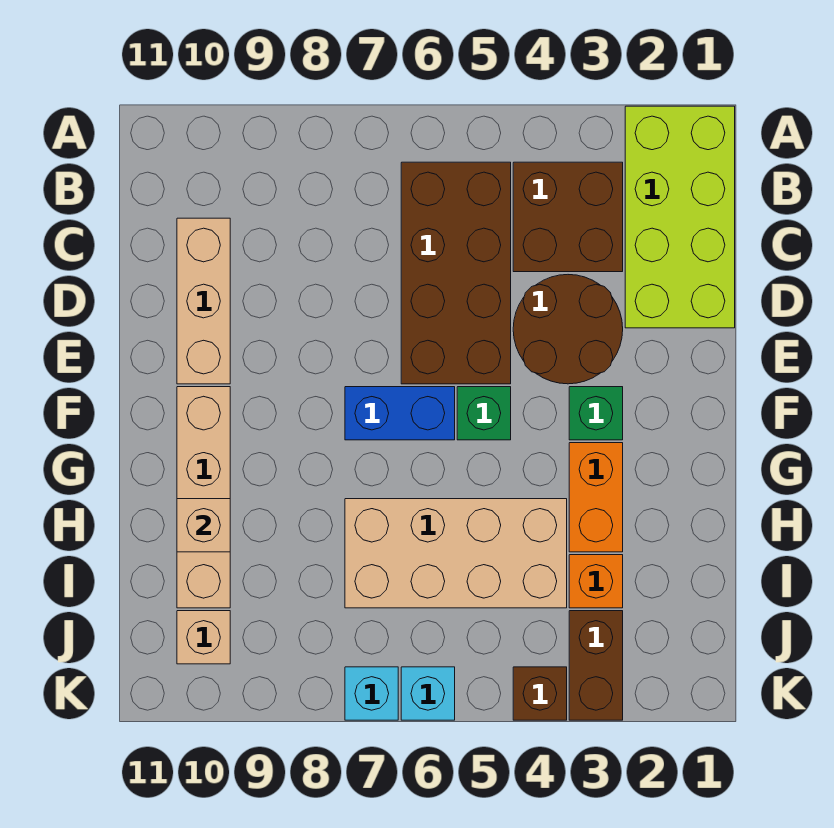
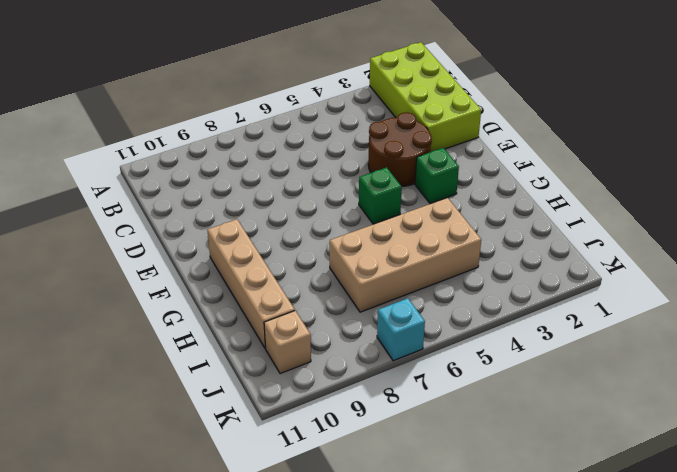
none -> brown brick B3:C4 level 1
none -> brown brick B5:E6 level 1
none -> tan brick C10:E10 level 1

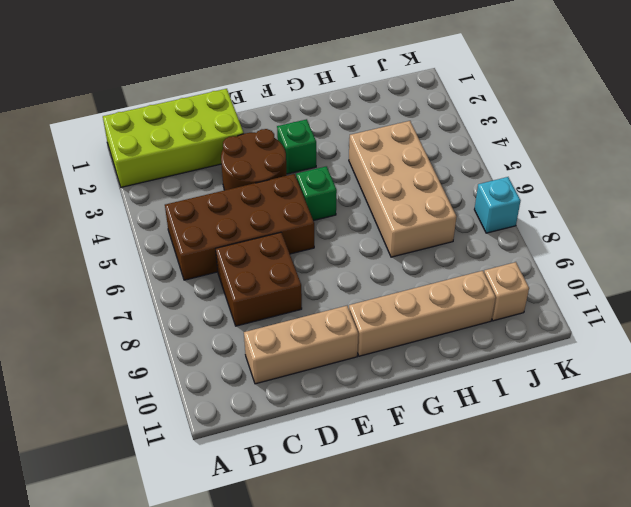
brown brick C7:D8 level 1 -> brown brick B3:C4 level 1
none -> blue brick F6:F7 level 1
none -> orange brick G3:H3 level 1
none -> orange brick I3 level 1

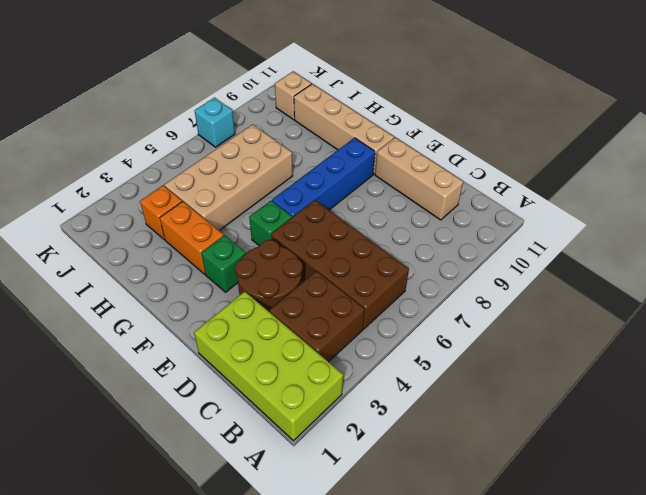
blue brick F6:F9 level 1 -> blue brick F6:F7 level 1
none -> brown brick J3:K3 level 1
none -> brown brick K4 level 1
none -> cyan brick K6 level 1

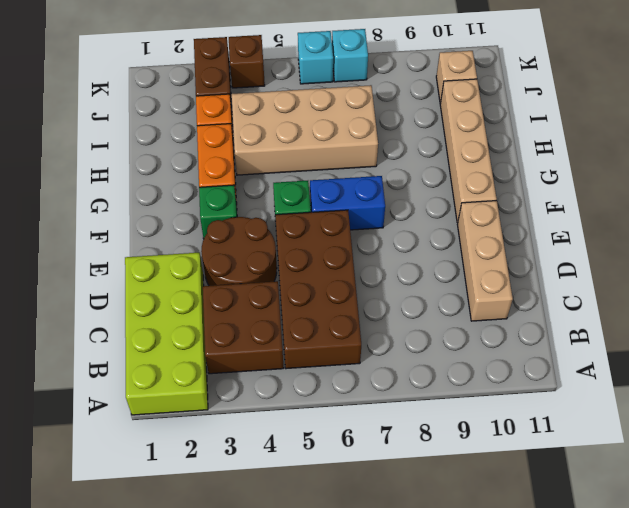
none -> tan brick H10 level 2

